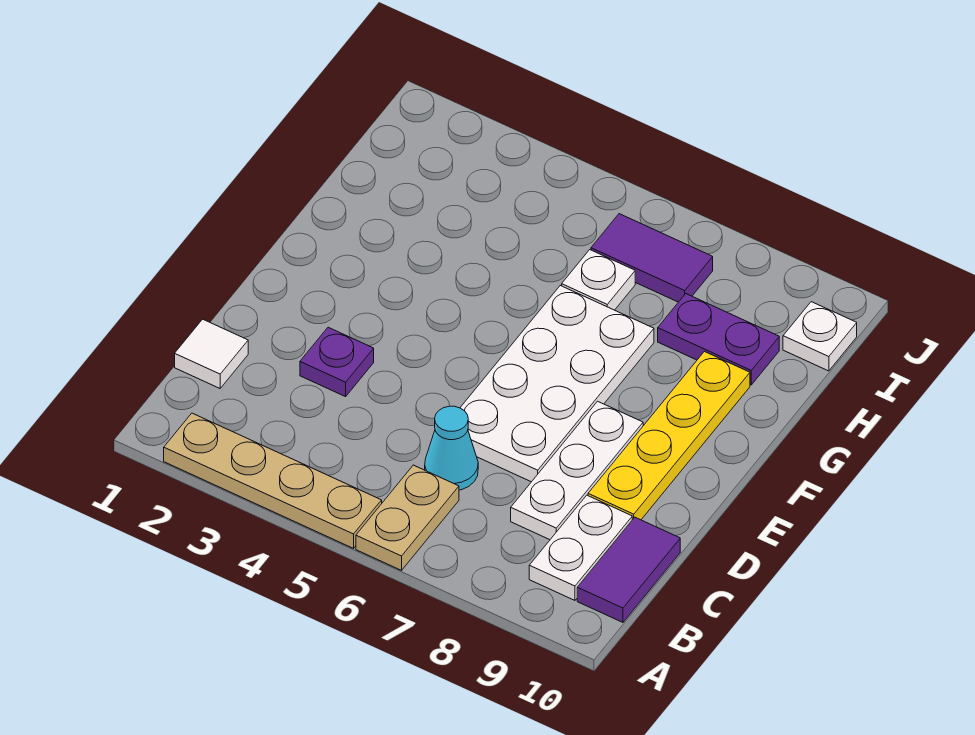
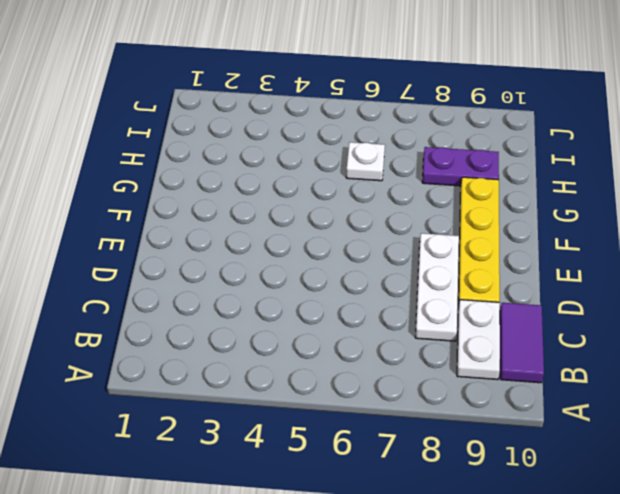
none -> tan plate A2:A5 level 1
none -> tan plate A6:B6 level 1
none -> white tile C1 level 1

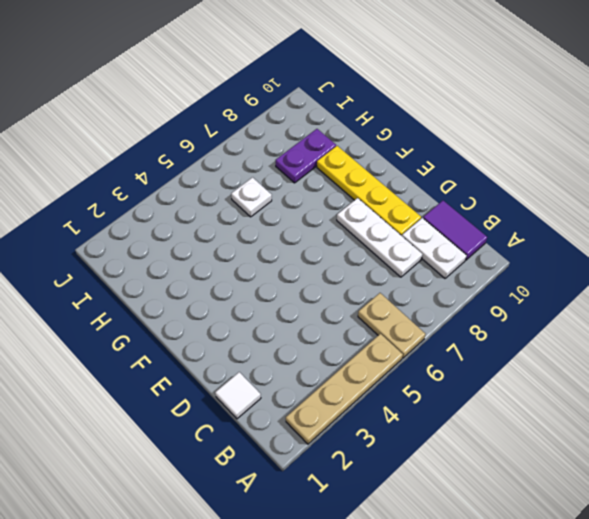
none -> cyan cone C6 level 1
none -> purple plate D3 level 1
none -> white plate D6:G7 level 1

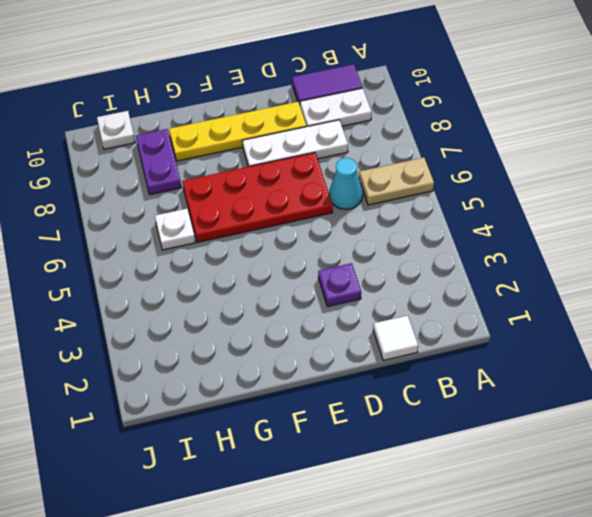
red plate D6:G7 level 1 -> white plate D6:G7 level 1
none -> tan plate A2:A5 level 1
none -> purple tile I6:I7 level 1

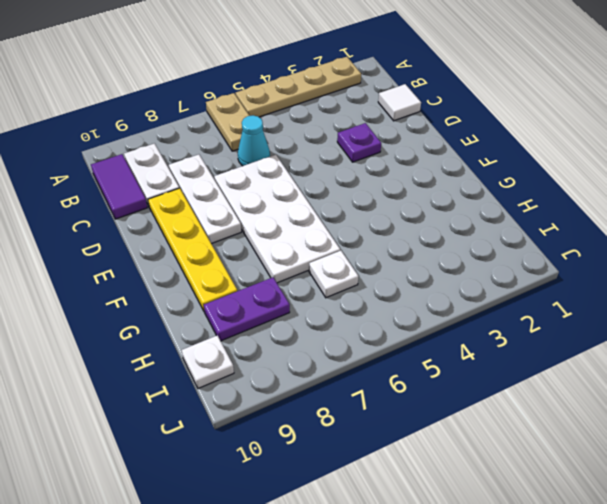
none -> purple tile I6:I7 level 1

